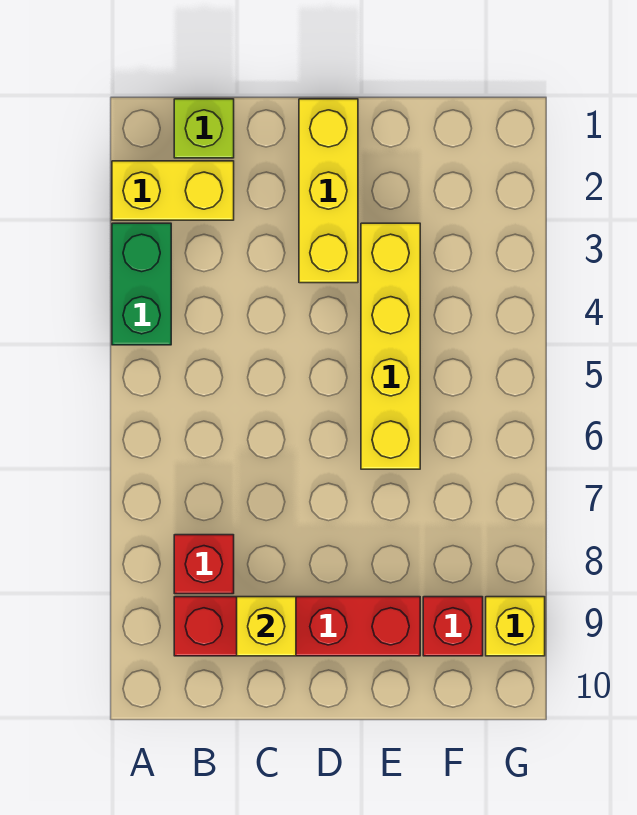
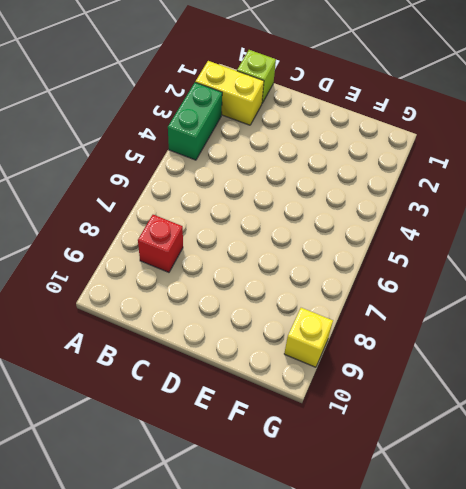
none -> red brick B9:E9 level 1
none -> yellow brick D1:D3 level 1

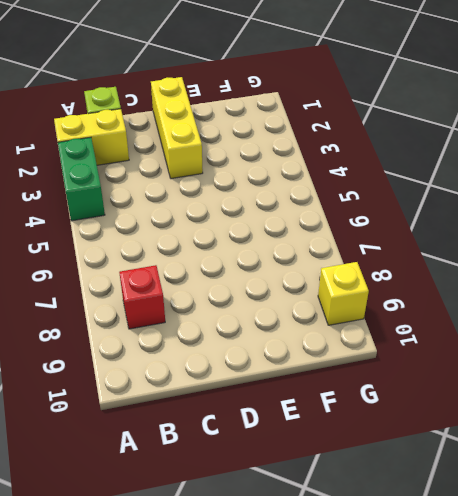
none -> red brick B9:E9 level 1
none -> yellow brick E3:E6 level 1

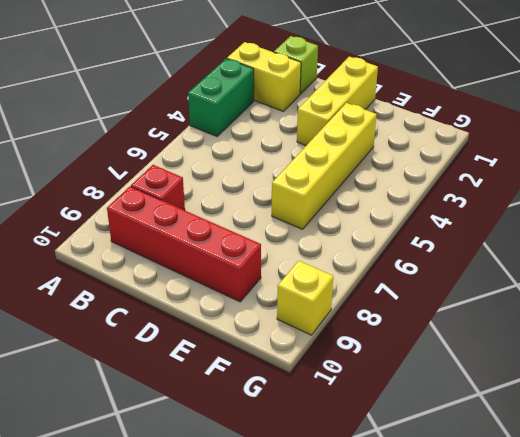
none -> red brick F9 level 1
none -> yellow brick C9 level 2

